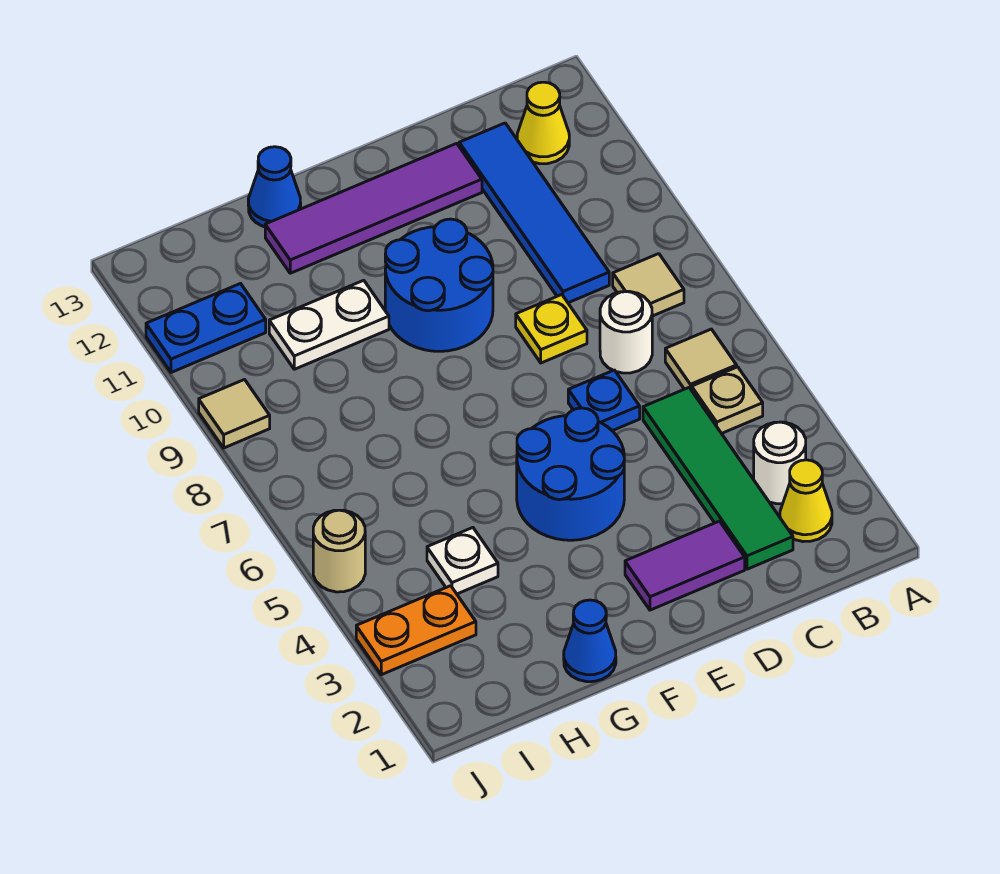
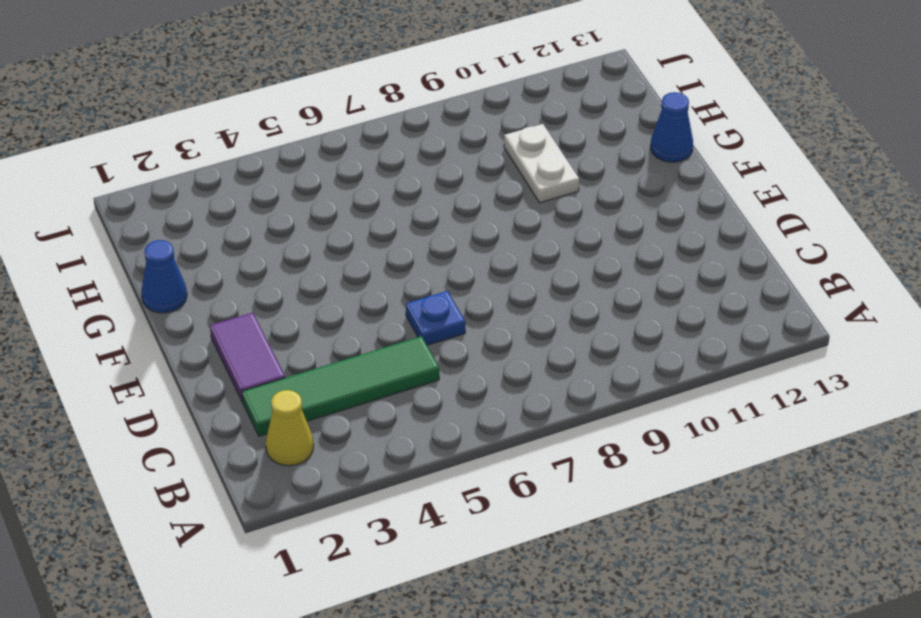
none -> white round brick B3 level 1
none -> tan plate B5 level 1
none -> tan tile B6 level 1

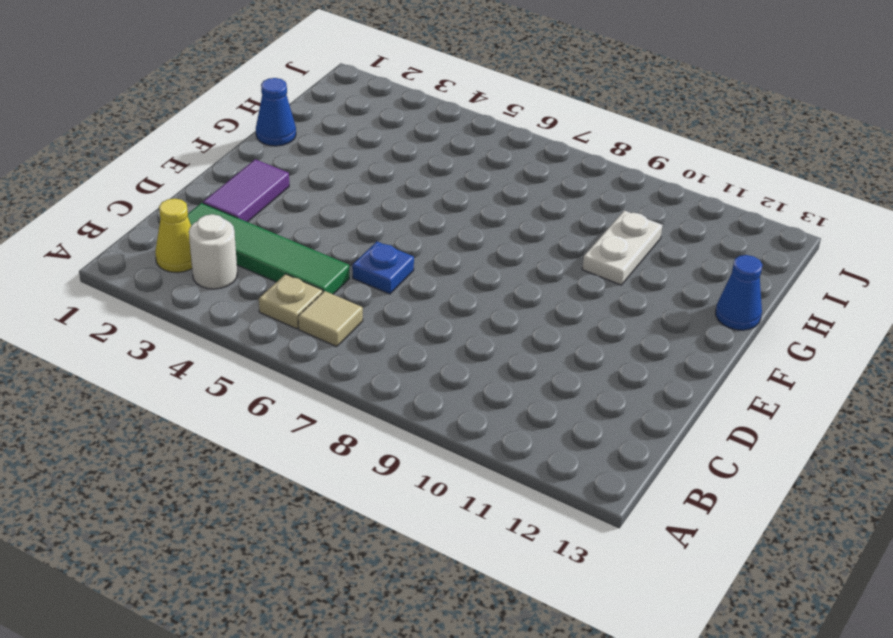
none -> tan tile B8 level 1
none -> yellow cone B12 level 1
none -> white round brick C7 level 1

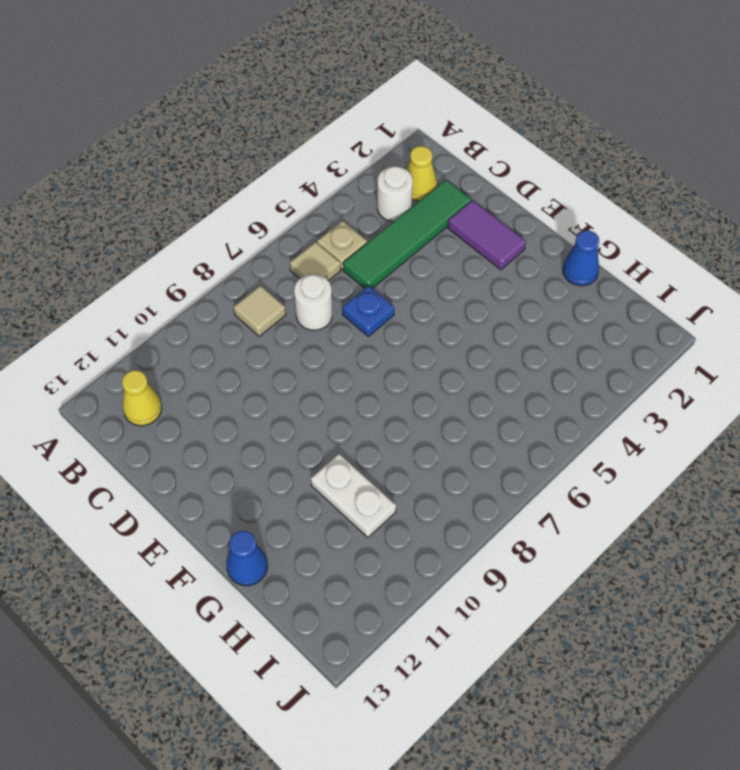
none -> blue tile C9:C12 level 1
none -> yellow plate D8 level 1
none -> purple tile D12:G12 level 1

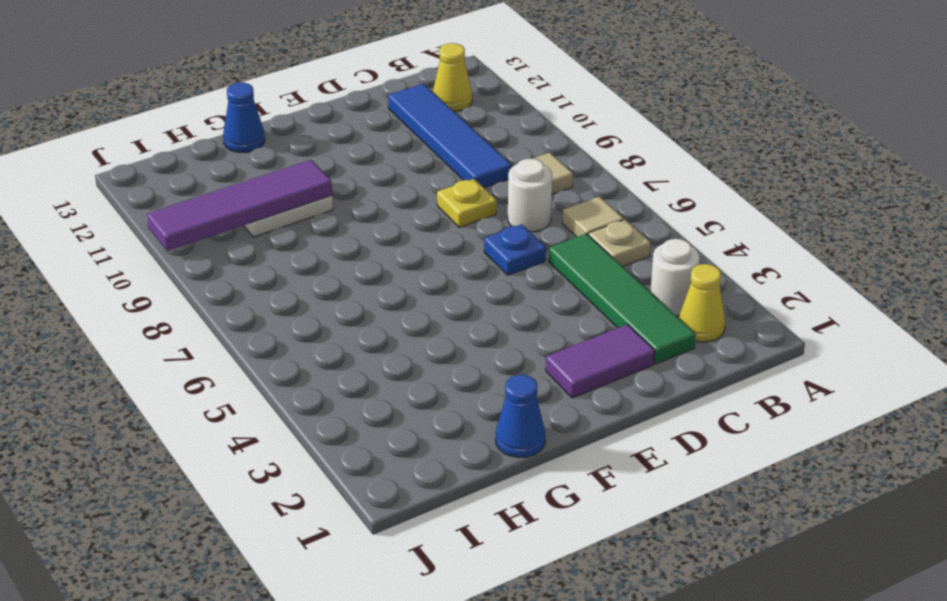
purple tile G10:J10 level 2 -> purple tile D12:G12 level 1
none -> blue round brick E4:F5 level 1
none -> blue round brick E9:F10 level 1
none -> white plate H4 level 1

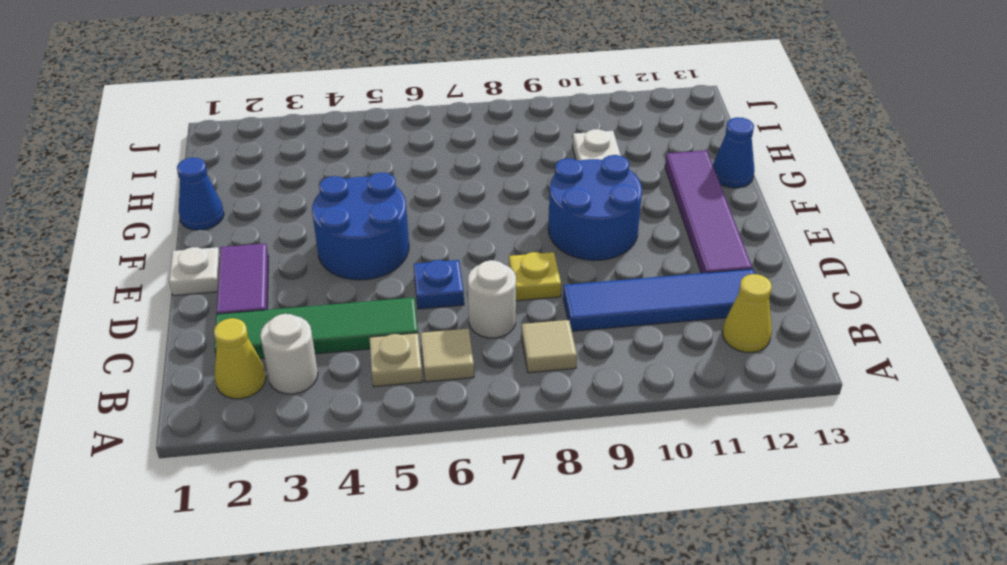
white plate E1 level 1 -> white plate H4 level 1
none -> orange plate I3:J3 level 1
none -> blue plate I11:J11 level 1
none -> tan round brick J5 level 1

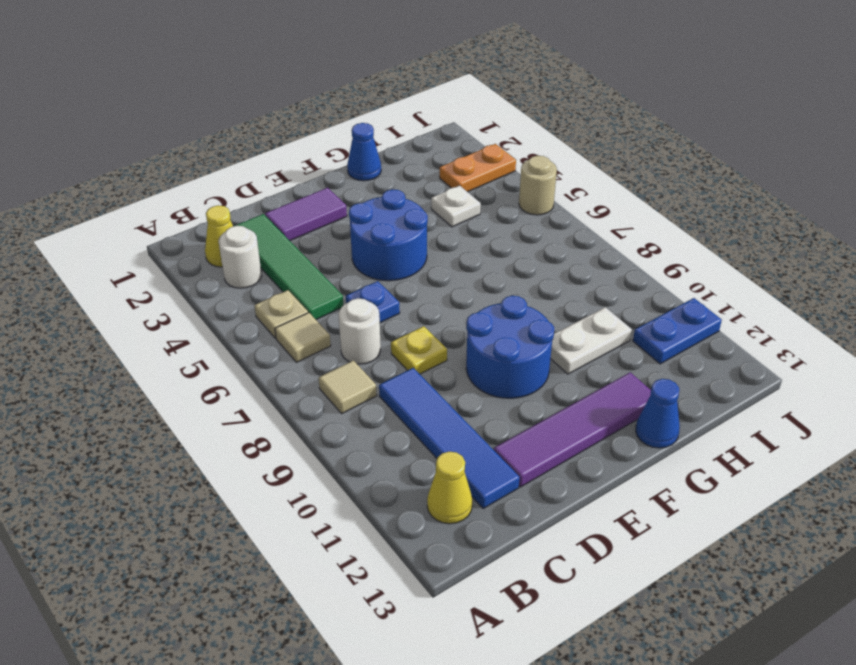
none -> tan tile J9 level 1

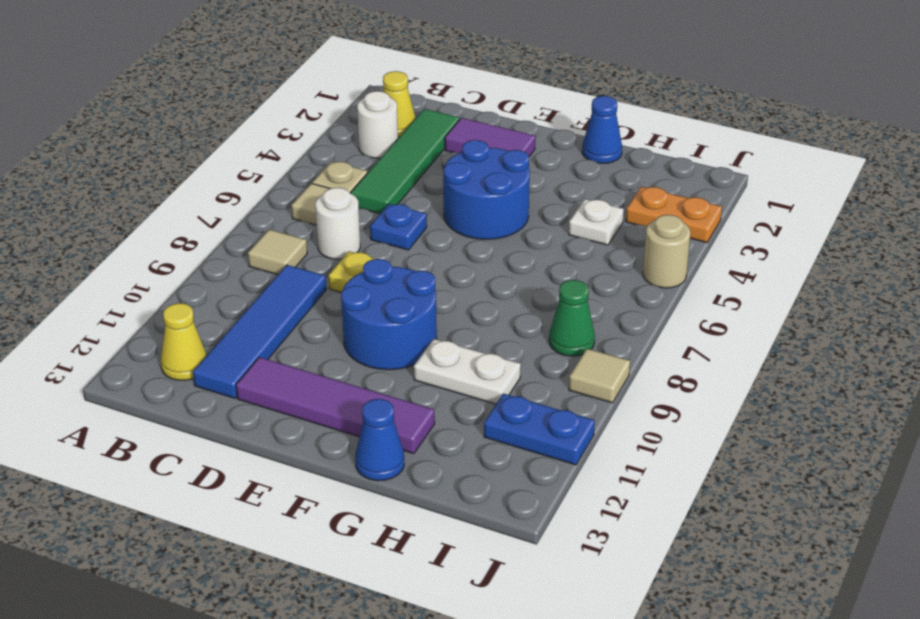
green cone I8 level 1 -> none

